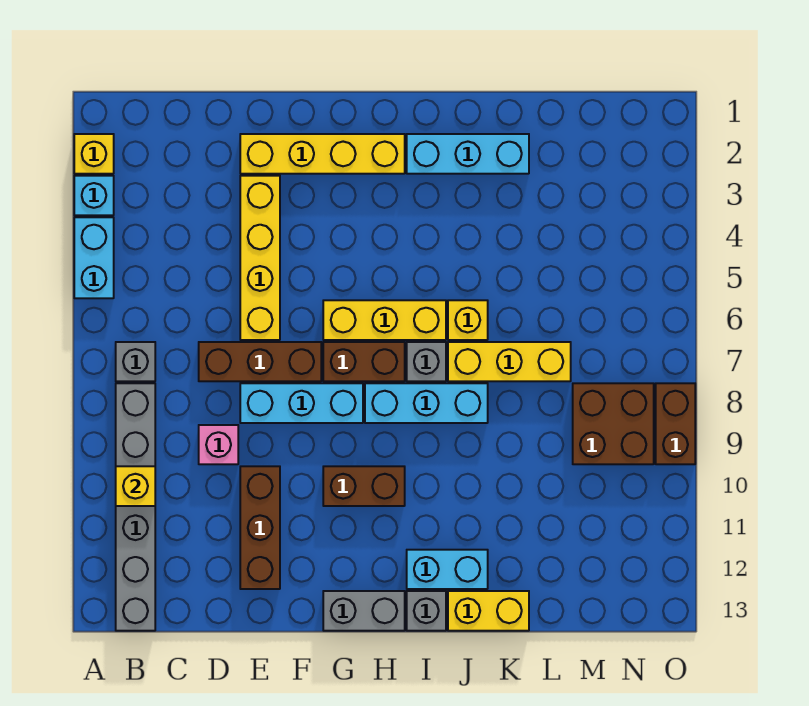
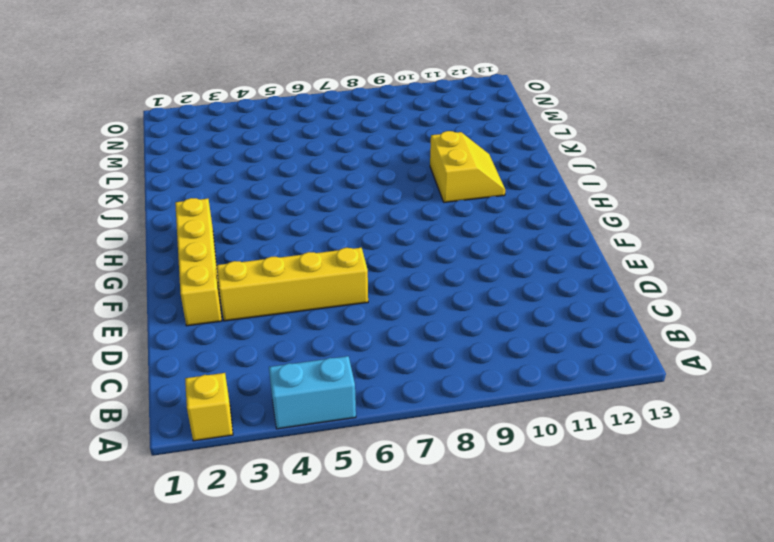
yellow slope I10:J11 level 1 top 10 -> none
none -> cyan brick A3 level 1
none -> grey brick B7 level 1
none -> grey brick B8:B13 level 1

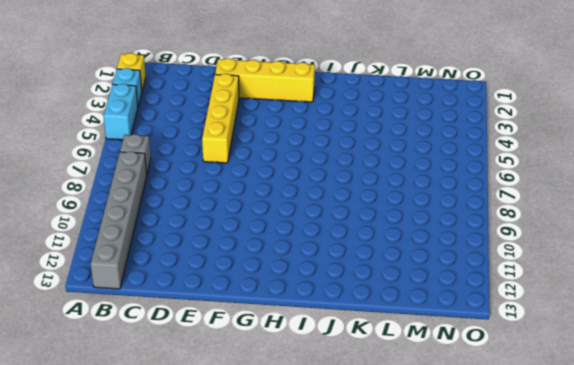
none -> brown brick D7:F7 level 1
none -> pink brick D9 level 1
none -> cyan brick E8:G8 level 1

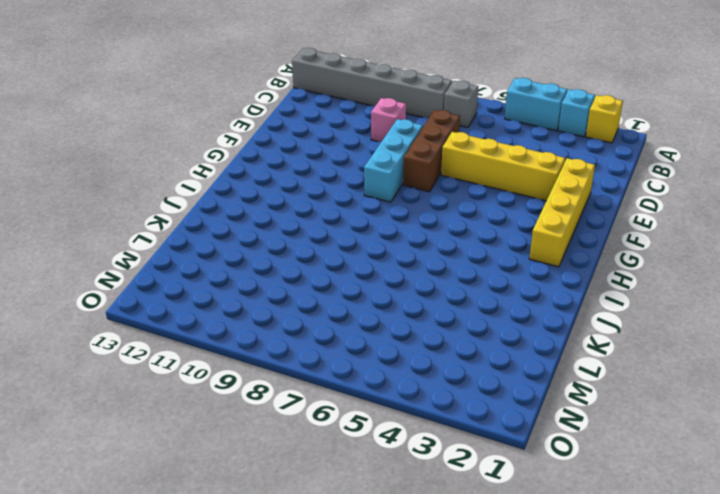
none -> brown brick E10:E12 level 1
none -> yellow brick G6:I6 level 1
none -> brown brick G7:H7 level 1

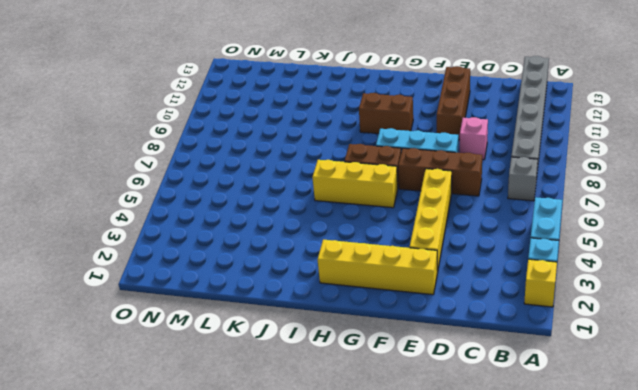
none -> grey brick G13:H13 level 1
none -> cyan brick H8:J8 level 1
none -> cyan brick I2:K2 level 1

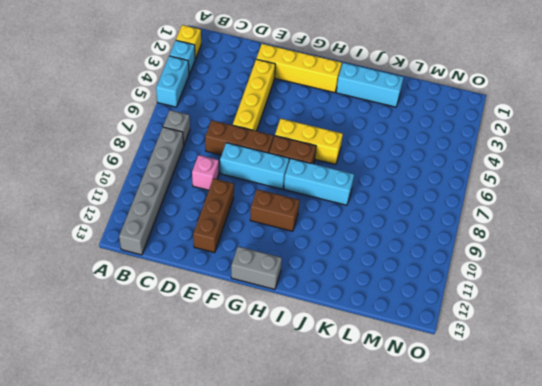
none -> grey brick I7 level 1
none -> cyan brick I12:J12 level 1
none -> grey brick I13 level 1

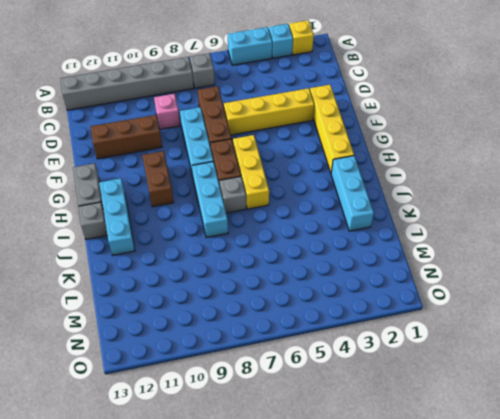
cyan brick H12:J12 level 1 -> cyan brick I12:J12 level 1
none -> yellow brick J6 level 1
none -> yellow brick J7:L7 level 1
none -> yellow brick J13:K13 level 1

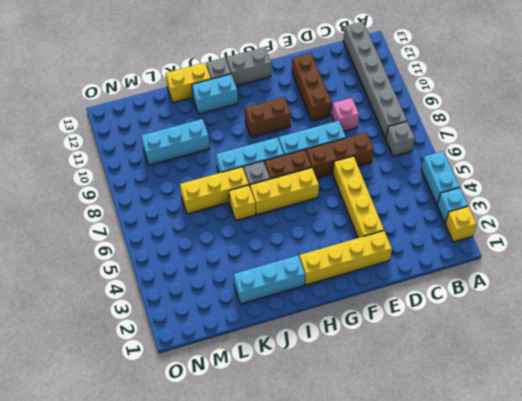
cyan brick K10:M10 level 1 -> none
none -> brown brick M8:N9 level 1
none -> brown brick O8:O9 level 1
none -> yellow brick B10 level 2

